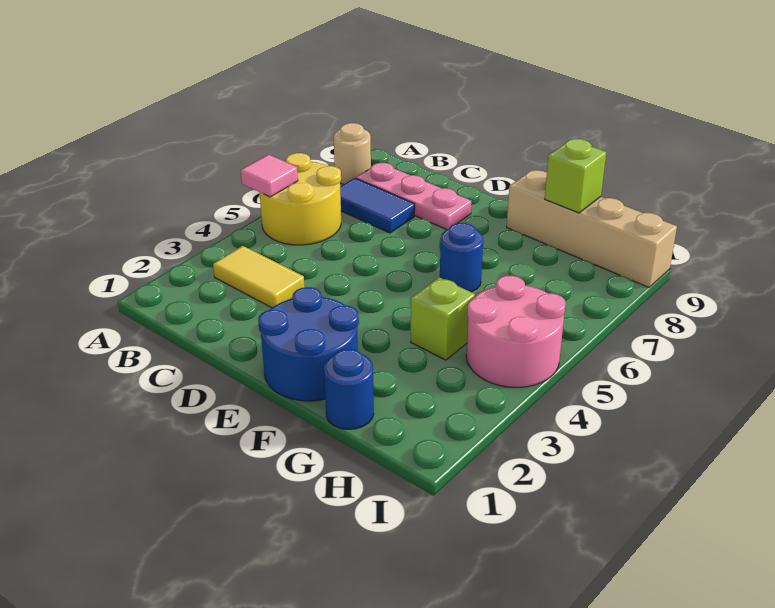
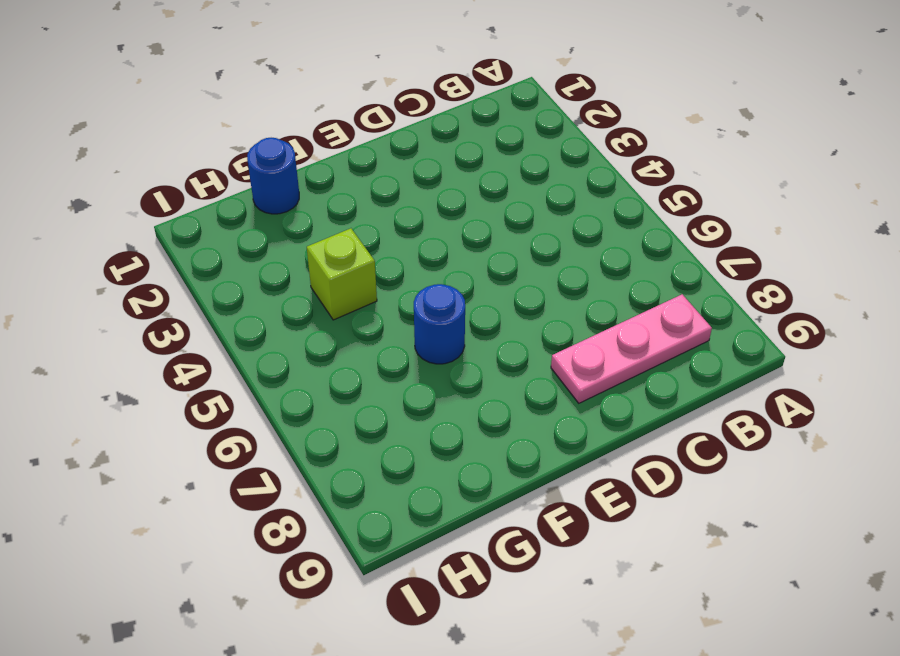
none -> yellow round brick A5:B6 level 1
none -> tan round brick A8 level 1
none -> yellow tile B3:C3 level 1

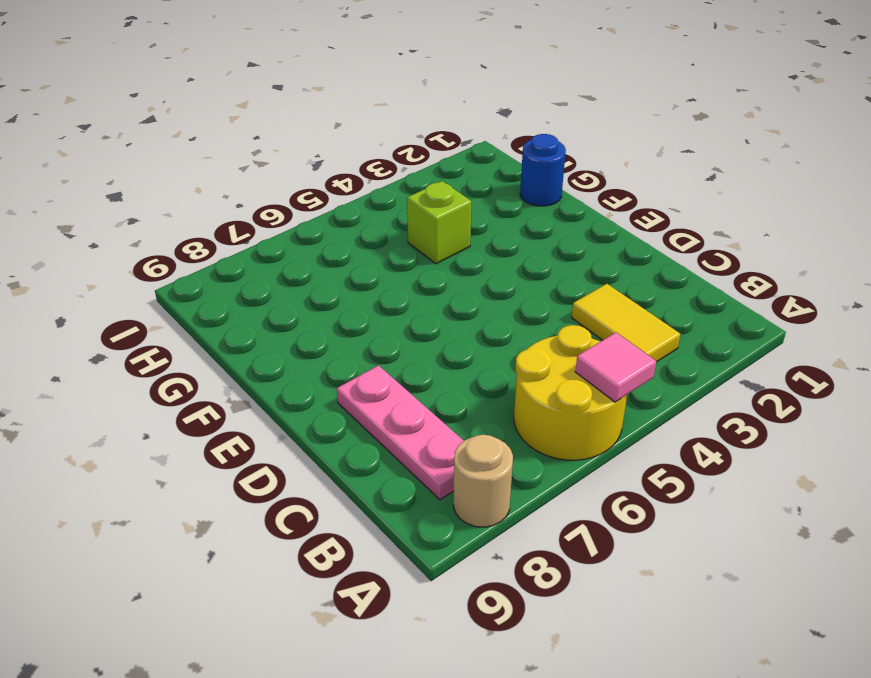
none -> blue tile B7:C7 level 1
none -> blue round brick E1:F2 level 1
none -> blue round brick F6 level 1

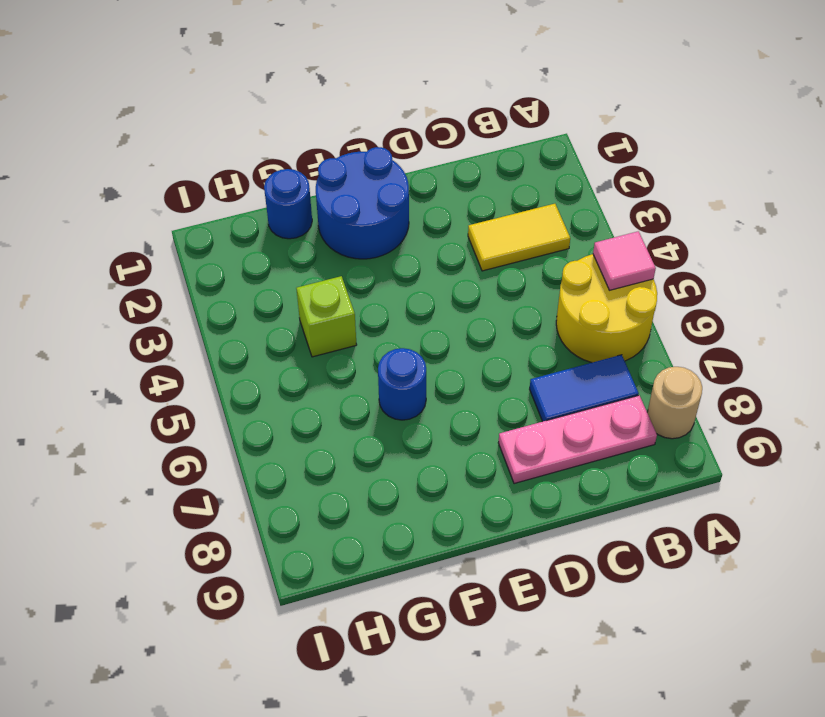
none -> tan brick F9:I9 level 1
none -> pink round brick H4:I5 level 1
none -> lime brick G9 level 2

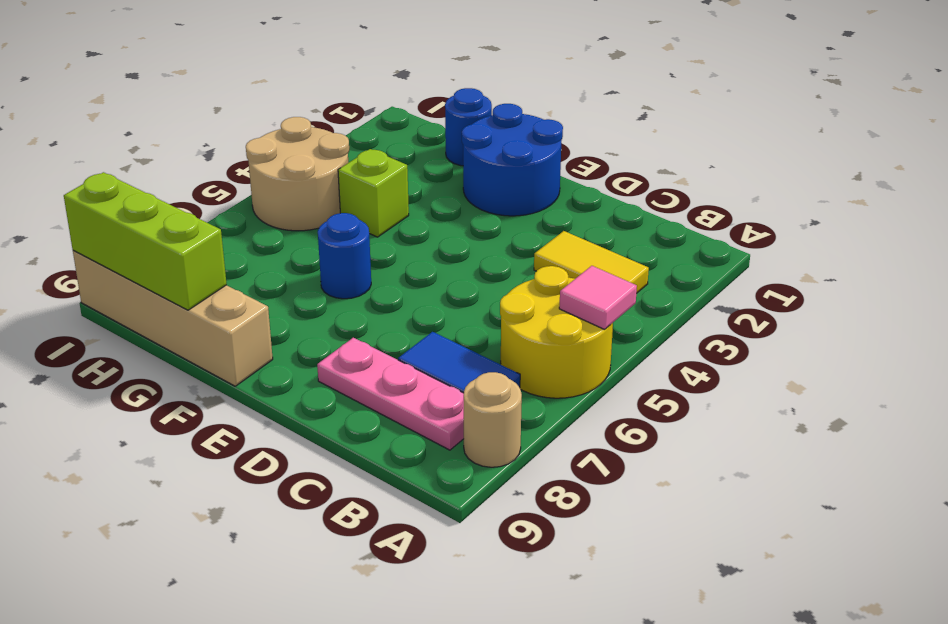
lime brick G9:I9 level 2 -> lime brick G9 level 2
tan round brick H4:I5 level 1 -> pink round brick H4:I5 level 1

